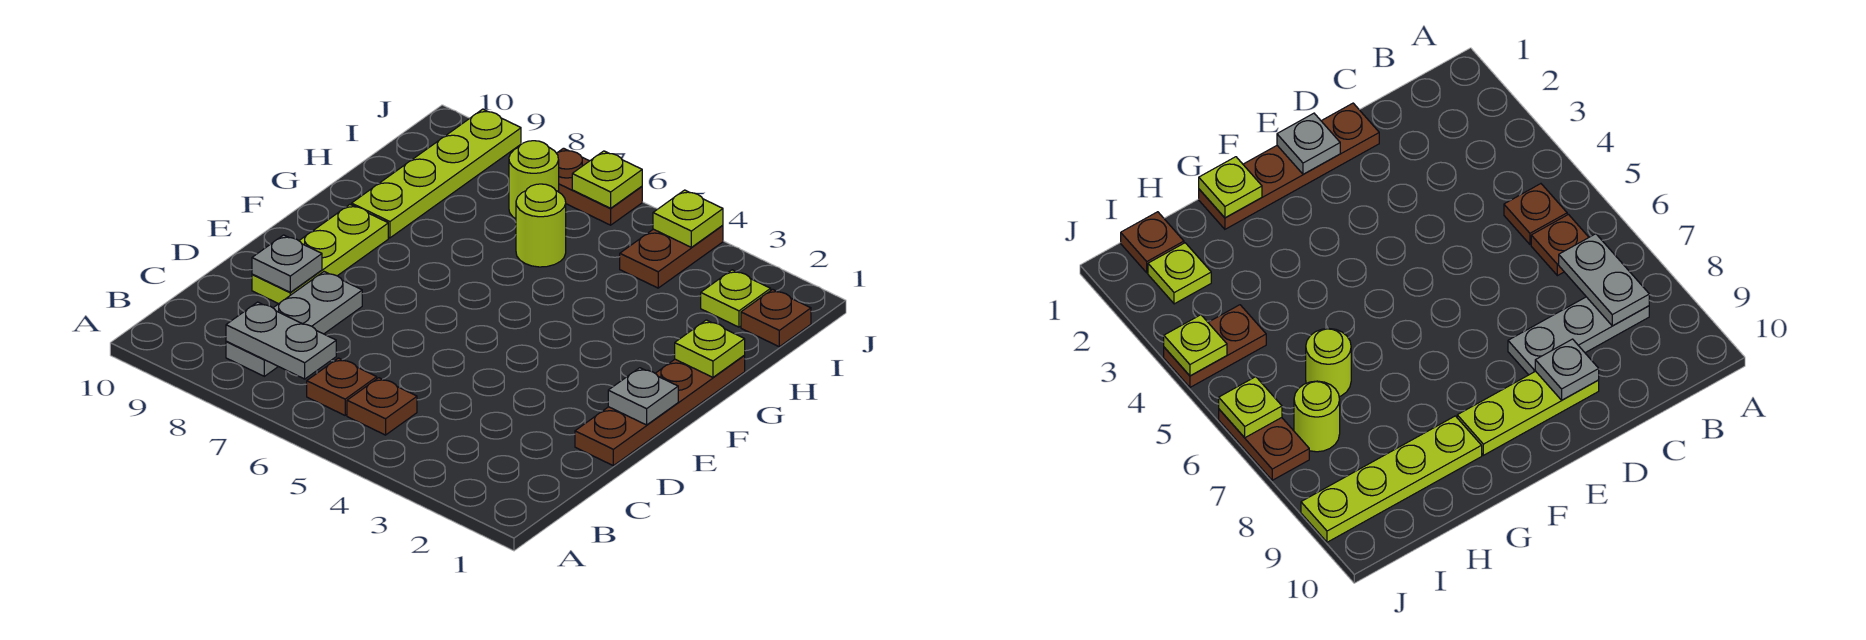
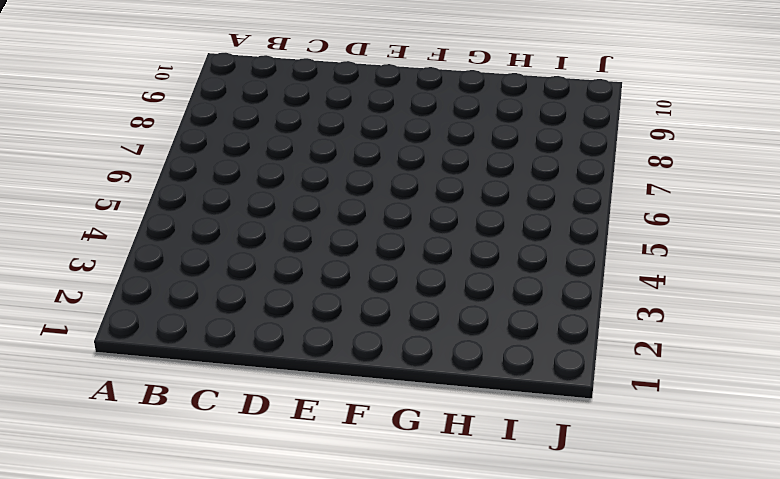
none -> brown plate B5 level 1
none -> brown plate B6 level 1
none -> grey plate B8:D8 level 1

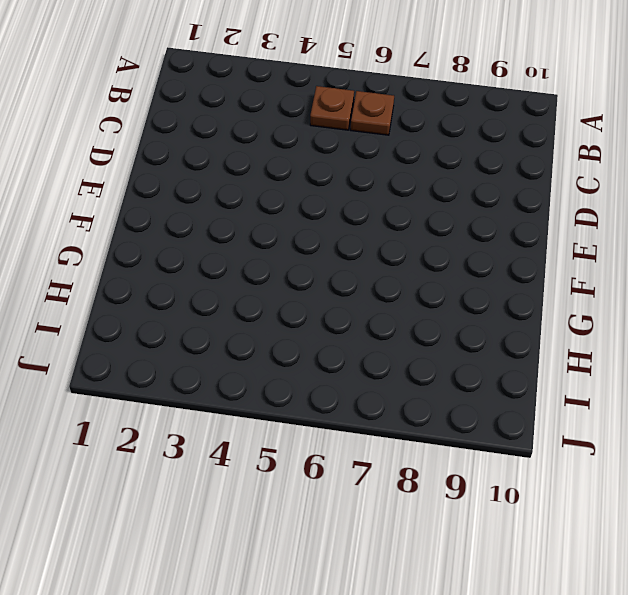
none -> grey plate B8:D8 level 1
none -> brown plate D1:G1 level 1
none -> lime plate D9:F9 level 1

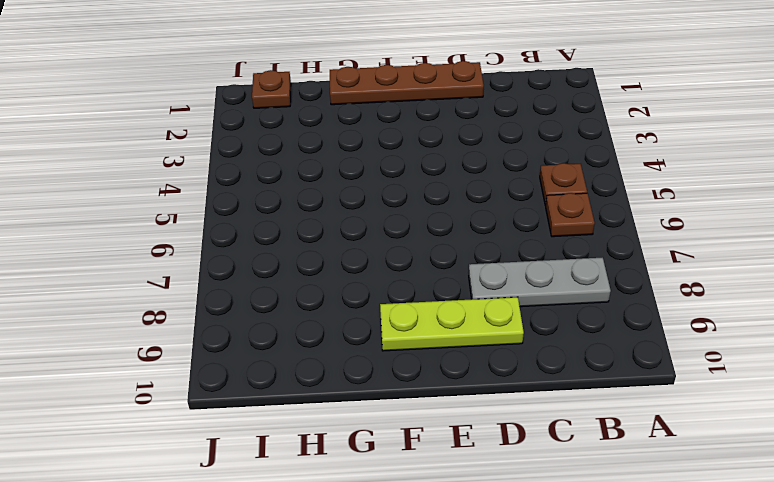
none -> lime plate G9:J9 level 1
none -> lime round brick H6 level 1
none -> lime plate I2 level 1

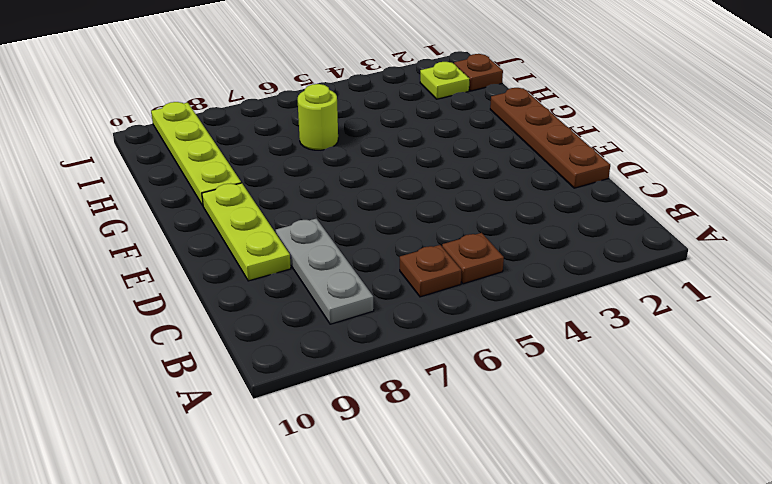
none -> brown plate I4:J4 level 1
none -> lime round brick I7 level 1
none -> brown plate J6:J7 level 1

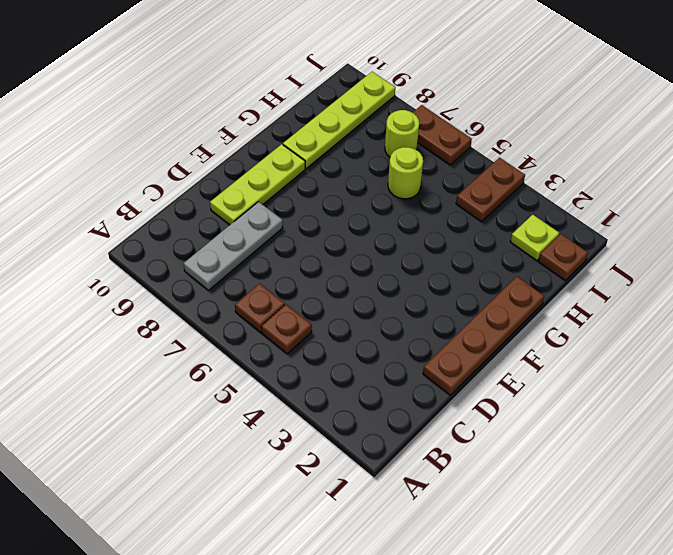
none -> grey plate B7:B8 level 2
none -> grey plate D9 level 2
none -> grey plate E1 level 2

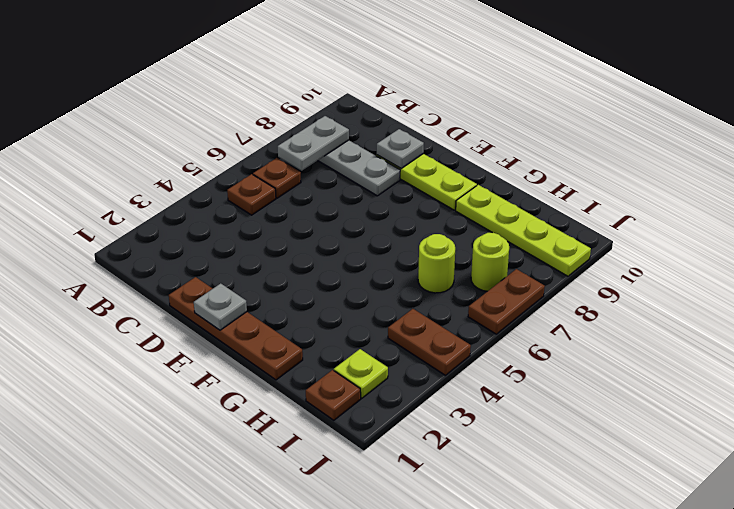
none -> lime plate G1 level 2
none -> lime plate J4 level 2
none -> lime plate J6 level 2

